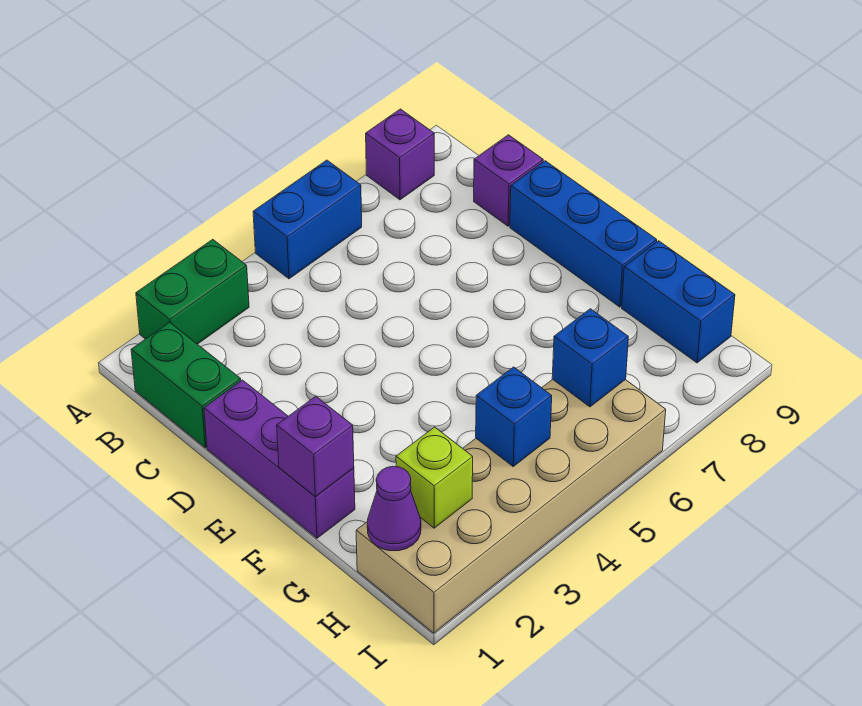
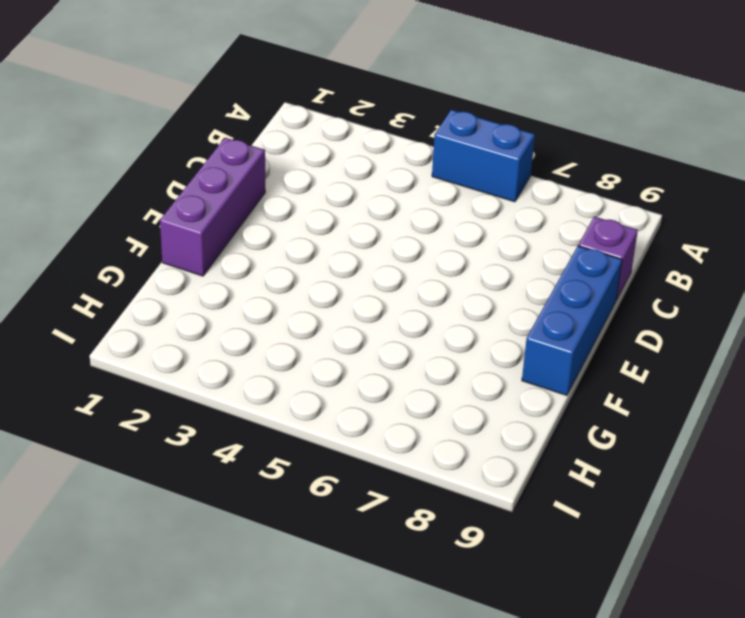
none -> green brick A2:A3 level 1
none -> purple brick A8 level 1
none -> green brick B1:C1 level 1

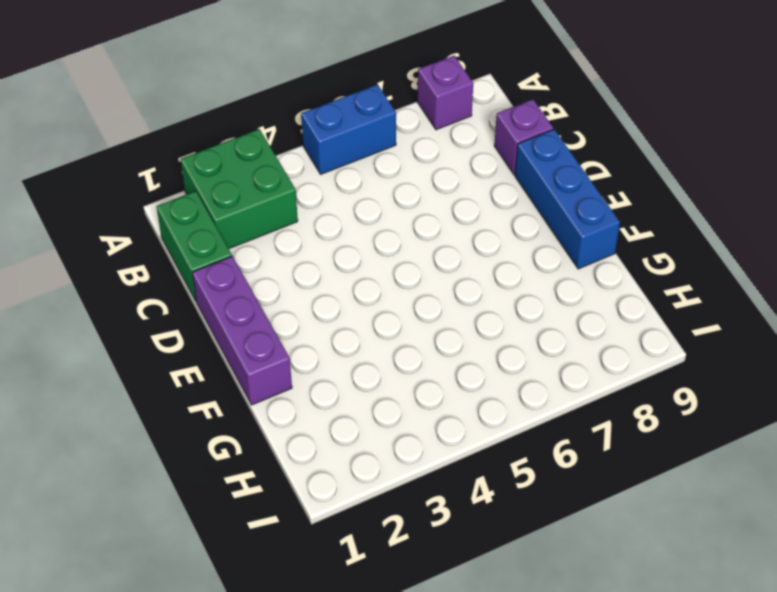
green brick A2:B3 level 1 -> green brick A2:A3 level 1
none -> blue brick G9:H9 level 1
none -> tan brick H1:I6 level 1
none -> purple brick F1 level 2

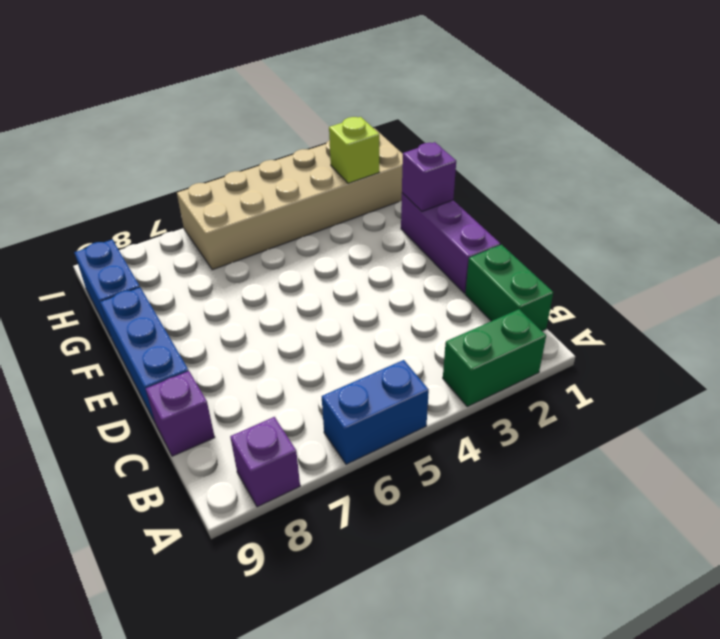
none -> purple cone H1 level 2
none -> blue brick H4 level 2
none -> blue brick H6 level 2

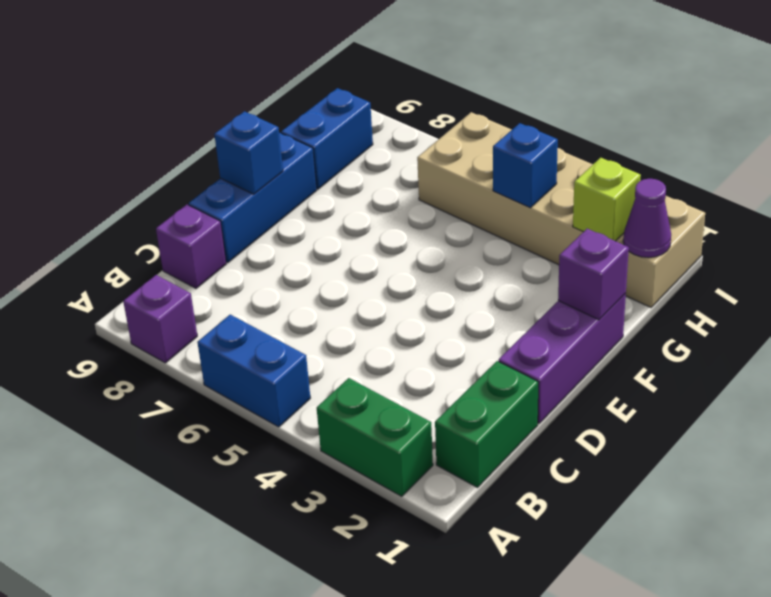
blue brick E9 level 2 -> blue brick H6 level 2

